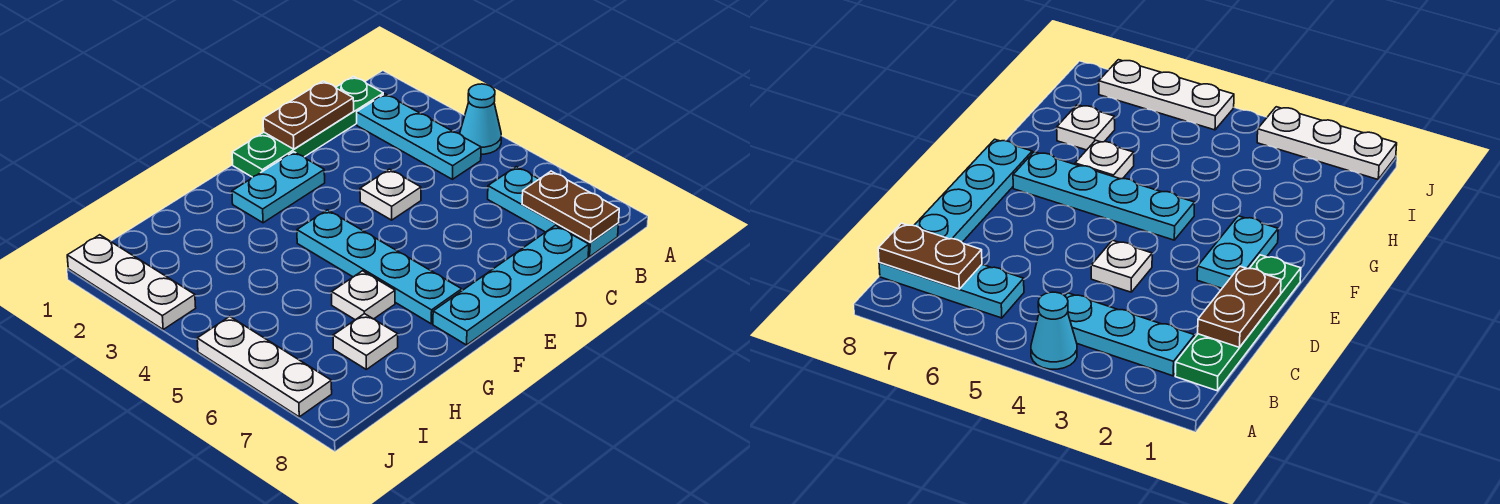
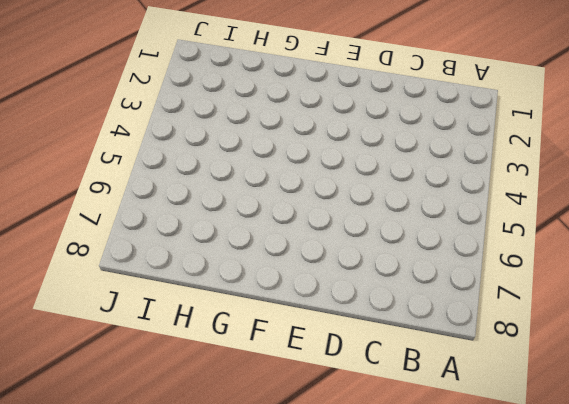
none -> cyan cone A4 level 1
none -> green plate B1:E1 level 1
none -> cyan plate B2:B4 level 1

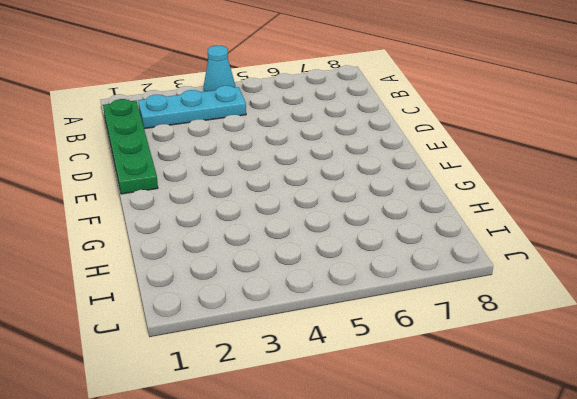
none -> cyan plate B6:B8 level 1
none -> cyan plate C8:F8 level 1
none -> white plate D4 level 1

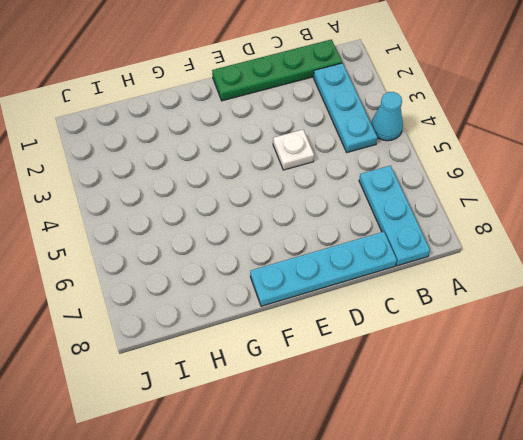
none -> cyan plate E2:F2 level 1
none -> cyan plate F4:F7 level 1
none -> white plate G6 level 1

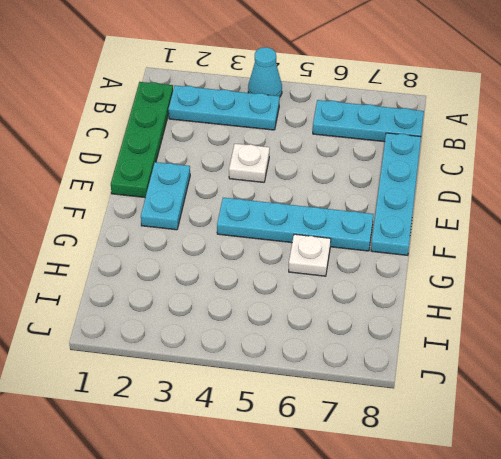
none -> white plate H7 level 1
none -> white plate J1:J3 level 1
none -> white plate J5:J7 level 1

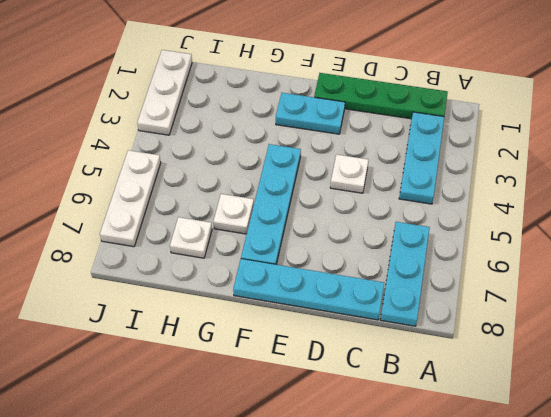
none -> cyan cone A4 level 1
none -> brown plate B7:B8 level 2
none -> brown plate C1:D1 level 2

